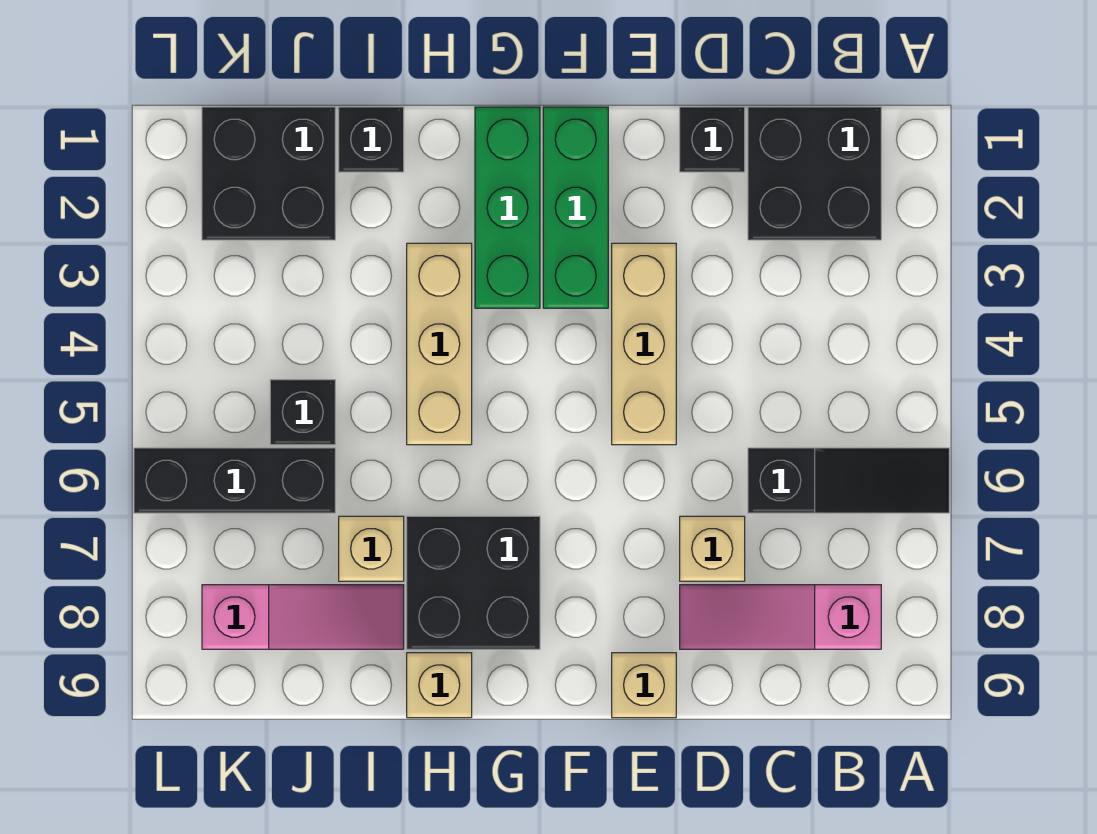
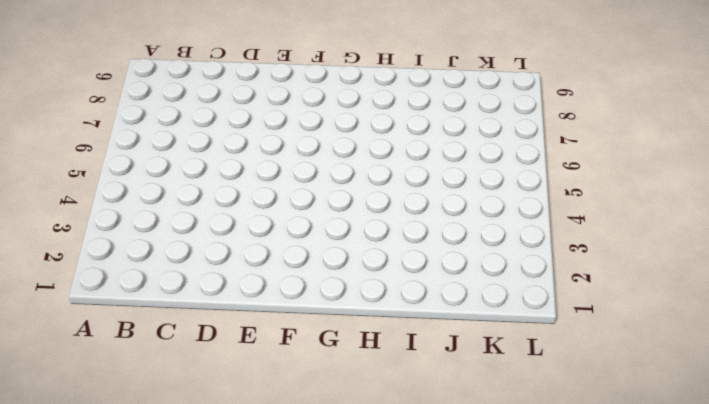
none -> black slope A6:C6 level 1 top C
none -> black brick B1:C2 level 1
none -> pink slope B8:D8 level 1 top B

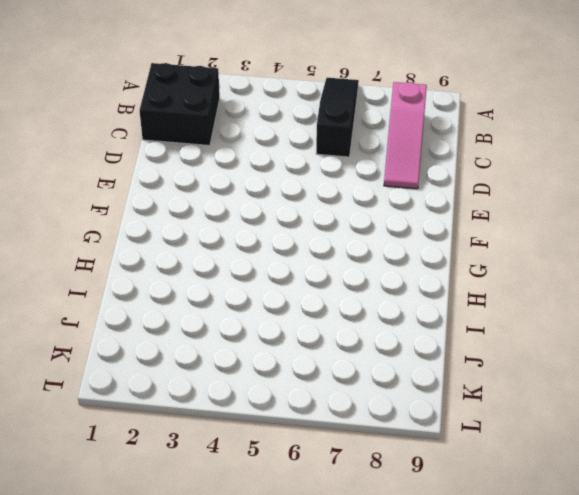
none -> black brick D1 level 1
none -> tan brick D7 level 1
none -> tan brick E3:E5 level 1

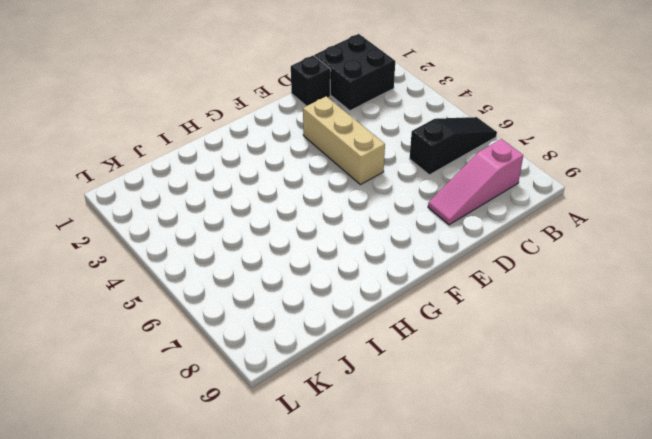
none -> tan brick D7 level 1
none -> tan brick E9 level 1
none -> green brick F1:F3 level 1

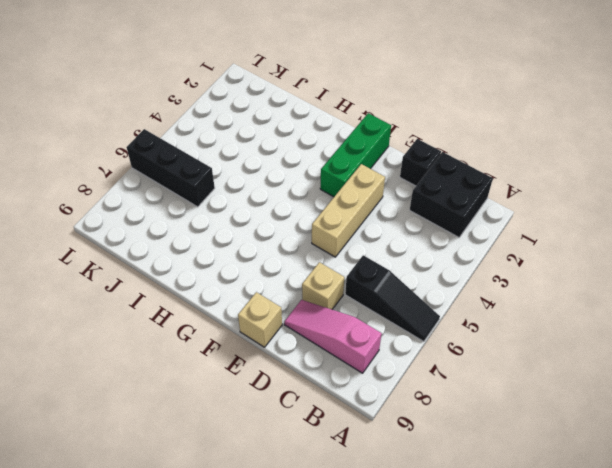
none -> green brick G1:G3 level 1
none -> black brick G7:H8 level 1
none -> tan brick H3:H5 level 1

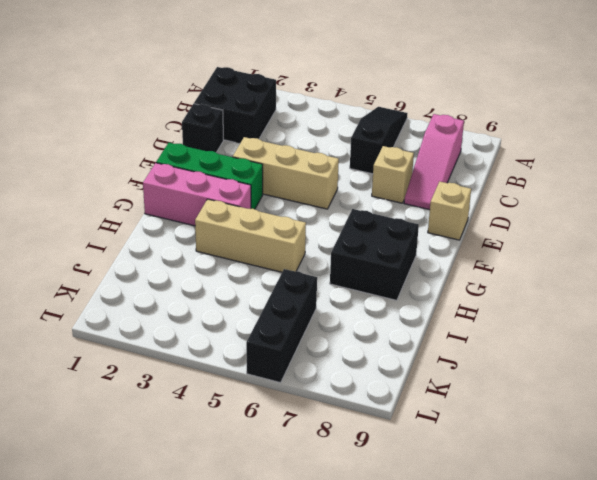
pink brick G1:G3 level 1 -> green brick G1:G3 level 1
none -> tan brick H9 level 1
none -> black brick I1 level 1
none -> tan brick I7 level 1

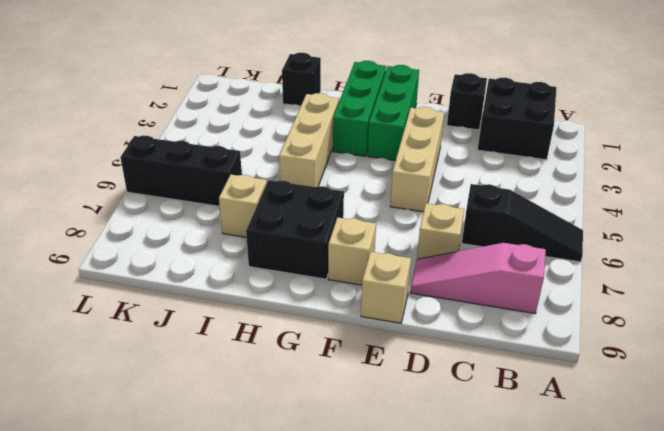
tan brick F8 level 1 -> tan brick H9 level 1
none -> pink slope I8:K8 level 1 top K
none -> black brick J1:K2 level 1
none -> black brick J5 level 1

